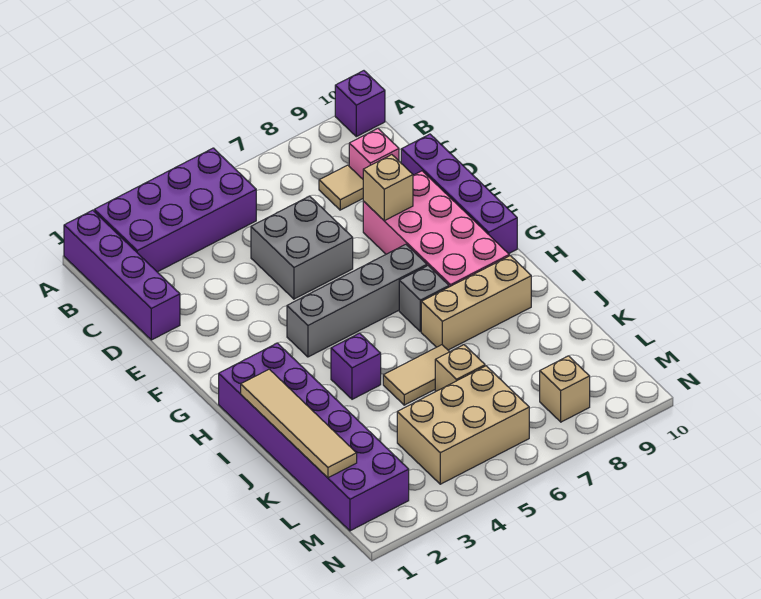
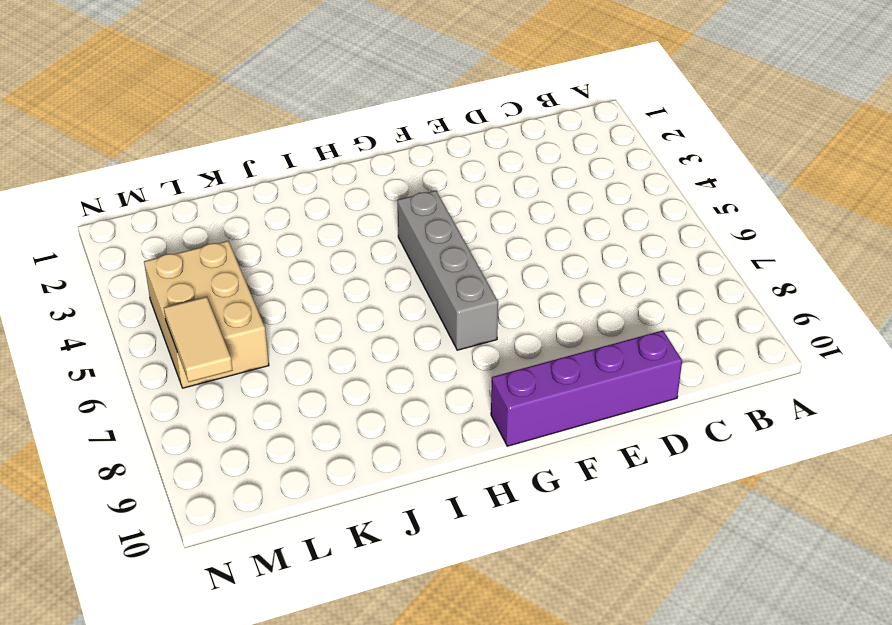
tan tile M6:M7 level 2 -> tan tile J5:J6 level 1
none -> purple brick A1:D1 level 1
none -> purple brick A2:B5 level 1
none -> purple brick A10 level 1

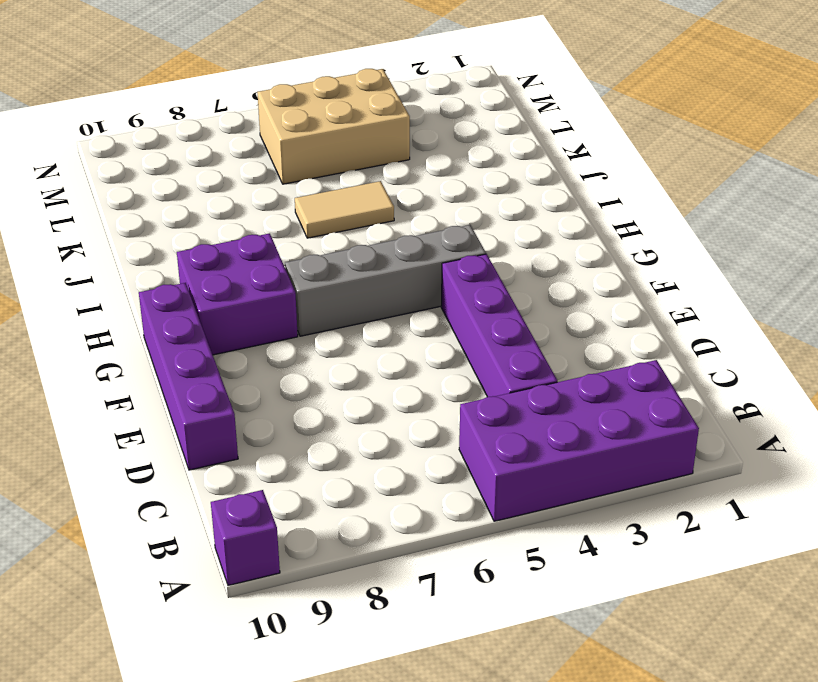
purple brick C4:F4 level 1 -> purple brick A1:D1 level 1
purple brick G8:H9 level 1 -> pink brick E8:H9 level 1
none -> tan tile C8 level 1
none -> pink brick C9 level 1
none -> grey brick D5:E6 level 1

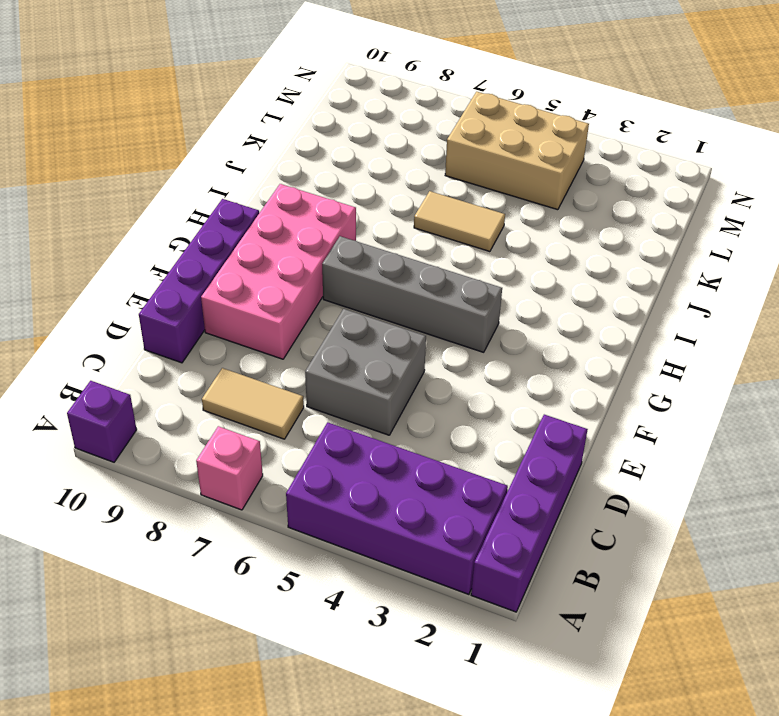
pink brick A7 level 1 -> pink brick C9 level 1
tan tile C7:C8 level 1 -> tan tile C8 level 1
none -> purple brick H1:M2 level 1
none -> grey brick H7 level 1
none -> purple brick I4 level 1

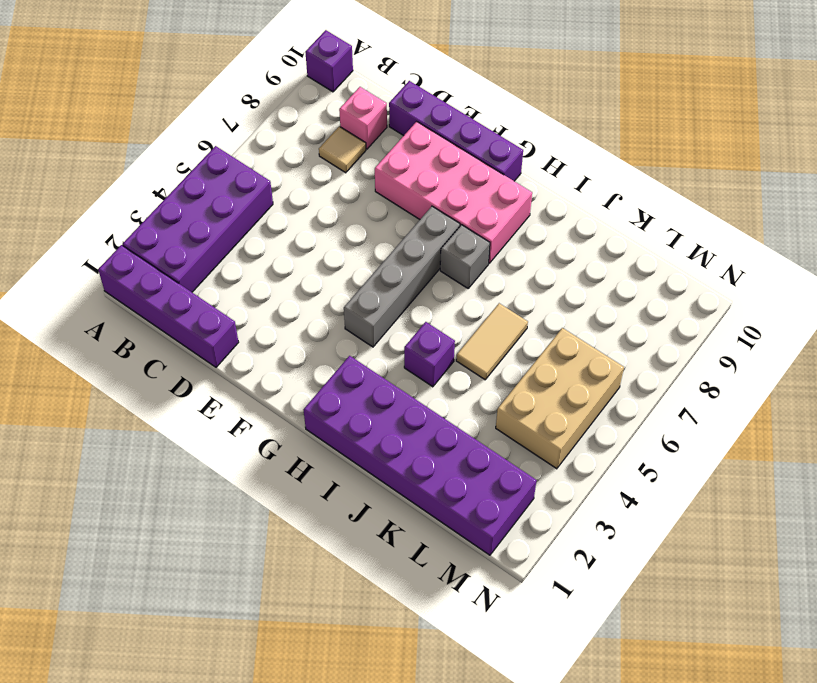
none -> grey brick D5:E6 level 1
none -> tan brick I7:I9 level 1
none -> tan brick K6 level 1

